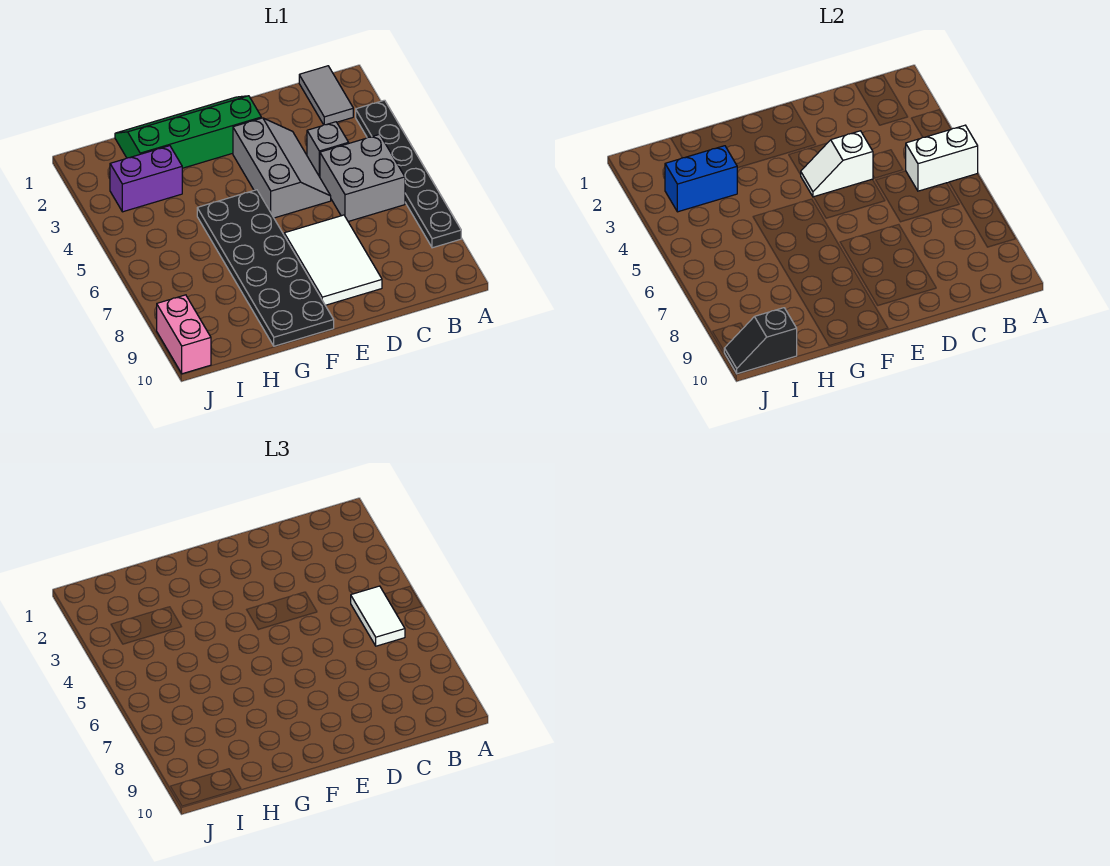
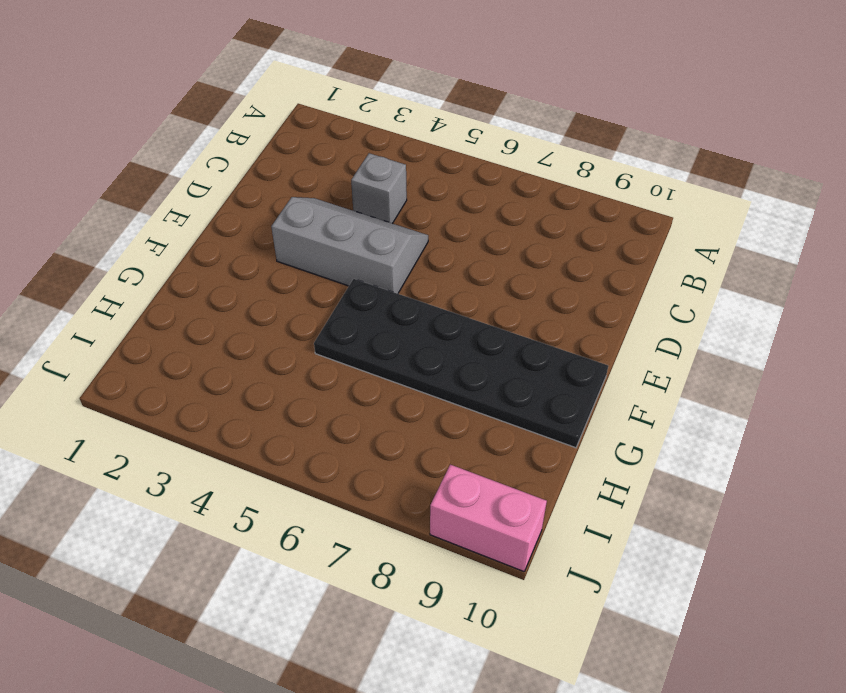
none -> black plate A3:A8 level 1
none -> grey tile B1:B2 level 1
none -> grey brick B5:C6 level 1

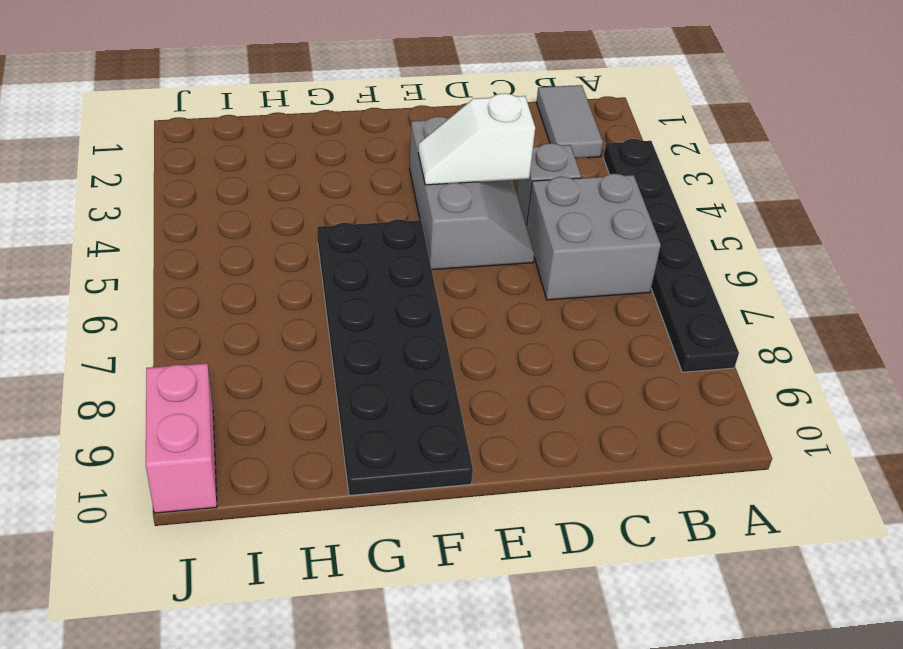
none -> white tile D7:E9 level 1
none -> green slope E1:H2 level 1 top 2
none -> purple brick H3:I3 level 1

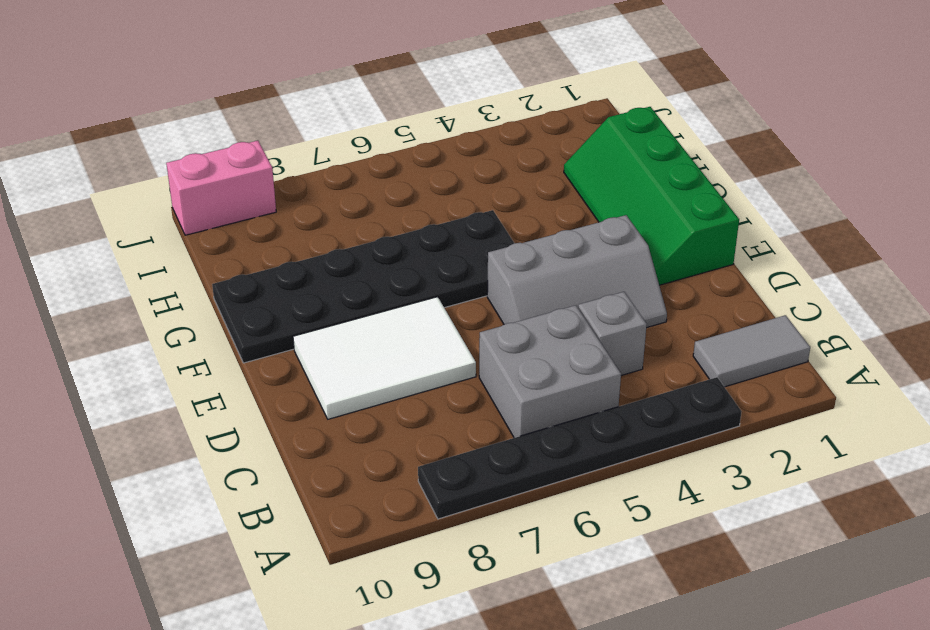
green slope E1:H2 level 1 top 1 -> green slope E1:H2 level 1 top 2
none -> purple brick H3:I3 level 1
none -> white brick A5:B5 level 2
none -> white slope D4:E4 level 2 top D

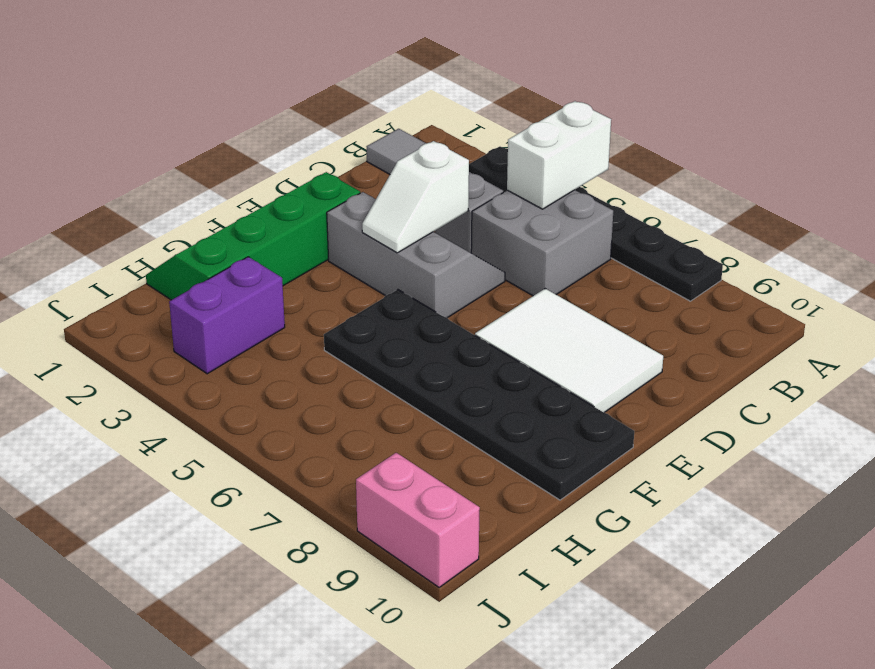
none -> blue brick H3:I3 level 2
none -> black slope I10:J10 level 2 top I
none -> white tile B5:B6 level 3

